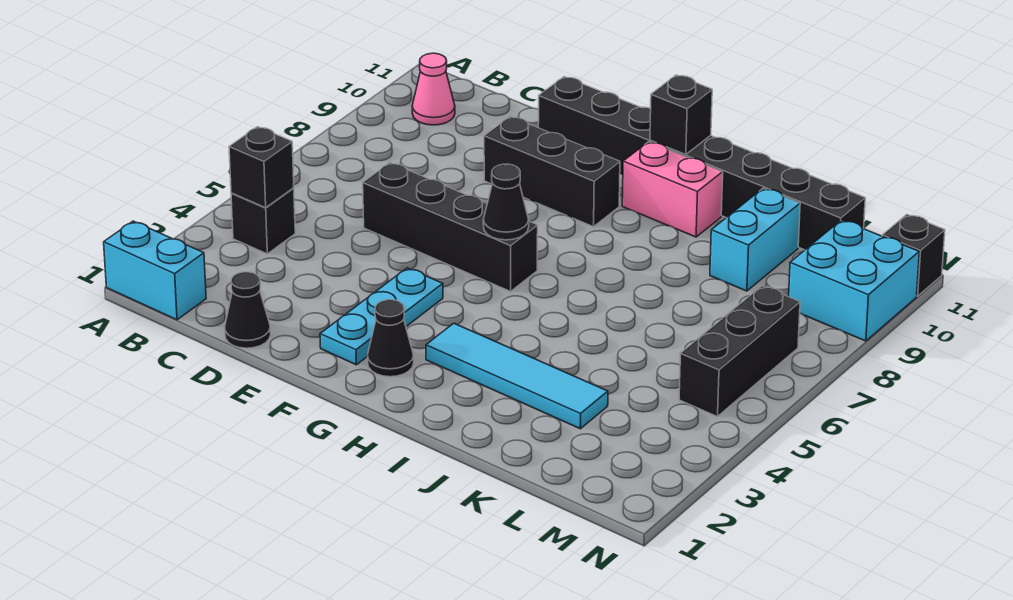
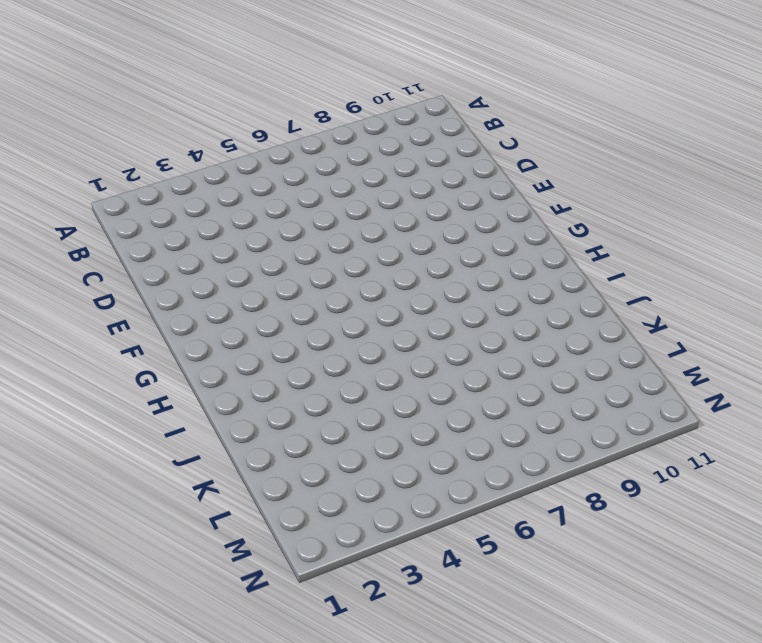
none -> cyan brick A1:B1 level 1
none -> black brick B4 level 1
none -> pink cone B10 level 1

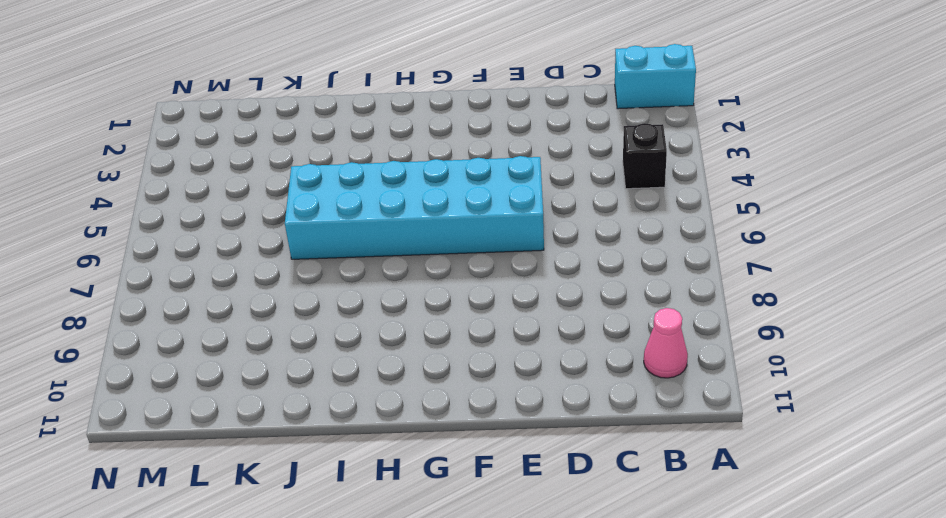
cyan brick E5:J6 level 1 -> black brick D6:G6 level 1
none -> black cone D1 level 1
none -> black brick E9:G9 level 1
none -> black brick E11:L11 level 1

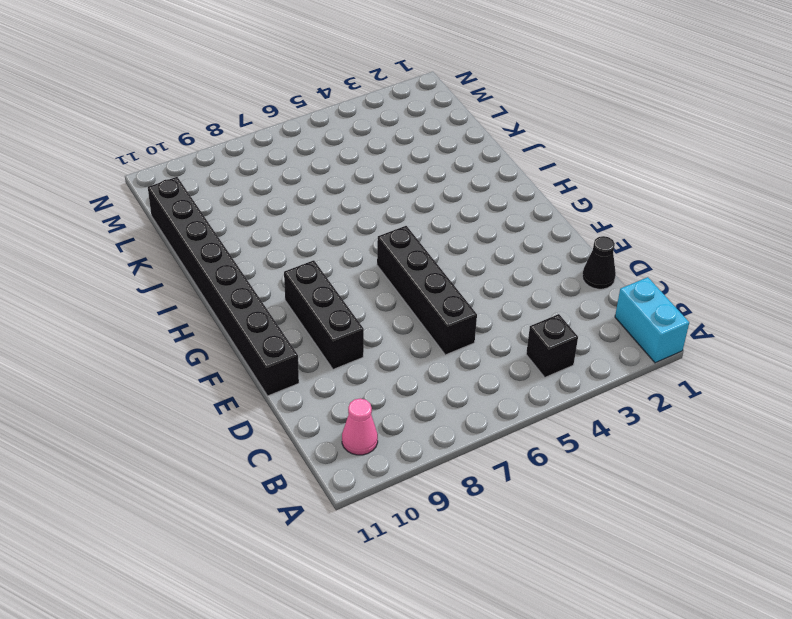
none -> cyan plate F2:F4 level 1
none -> black cone G2 level 1
none -> cyan tile H3:K3 level 1

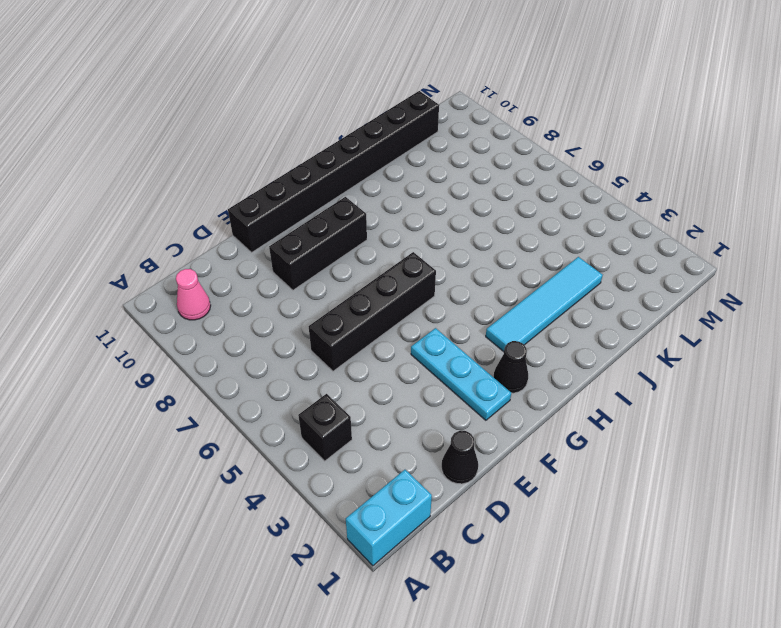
none -> pink brick H10:I10 level 1
none -> cyan brick K9:K10 level 1
none -> black brick M5:M7 level 1

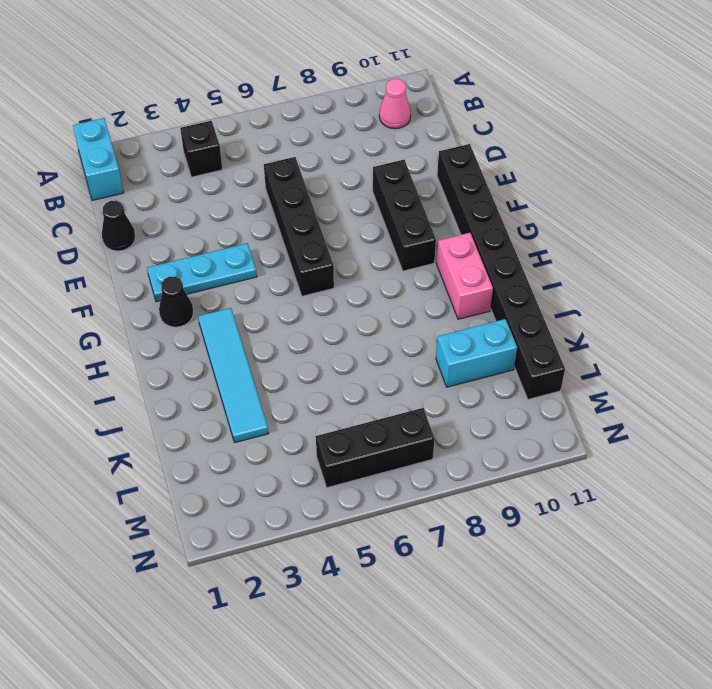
none -> cyan brick M9:N10 level 1
none -> black brick N11 level 1
none -> black brick B4 level 2

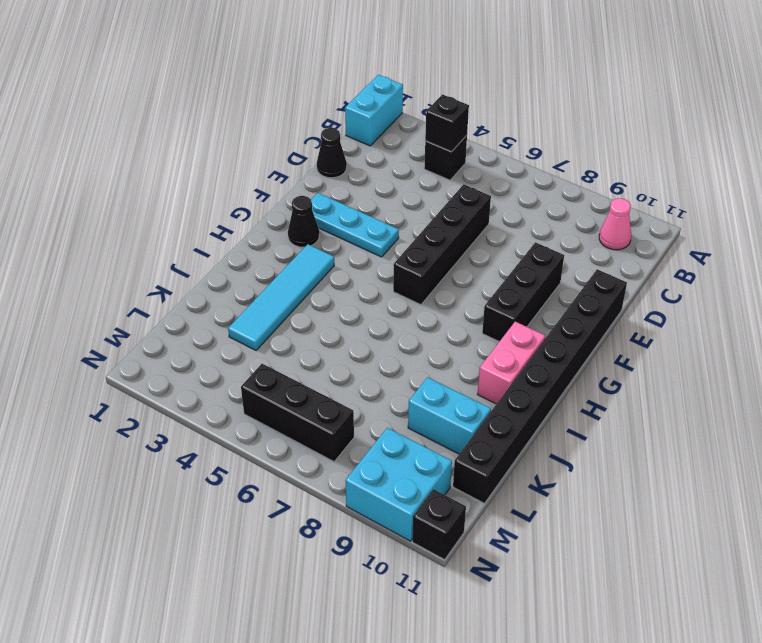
none -> black cone G6 level 2
none -> black brick H11 level 2

